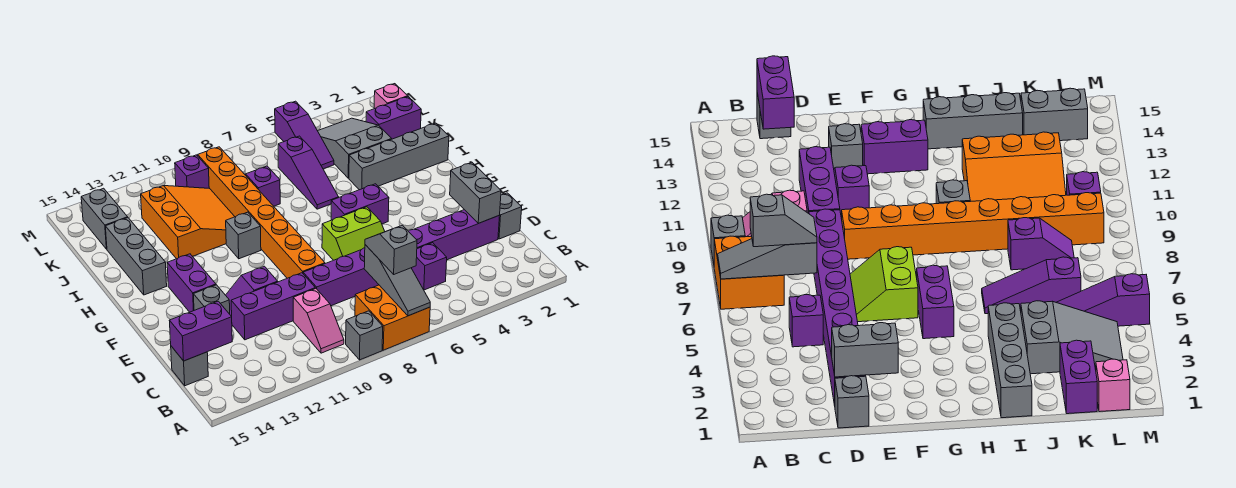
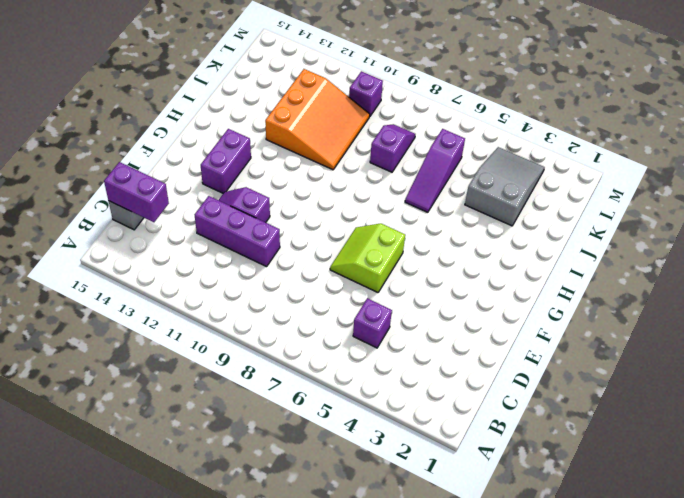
lime slope E6:F7 level 1 top 6 -> lime slope E6:F7 level 1 top F
none -> orange brick A7:B8 level 1
none -> grey brick A9 level 1
none -> pink slope B10:C10 level 1 top C
none -> grey brick D1 level 1

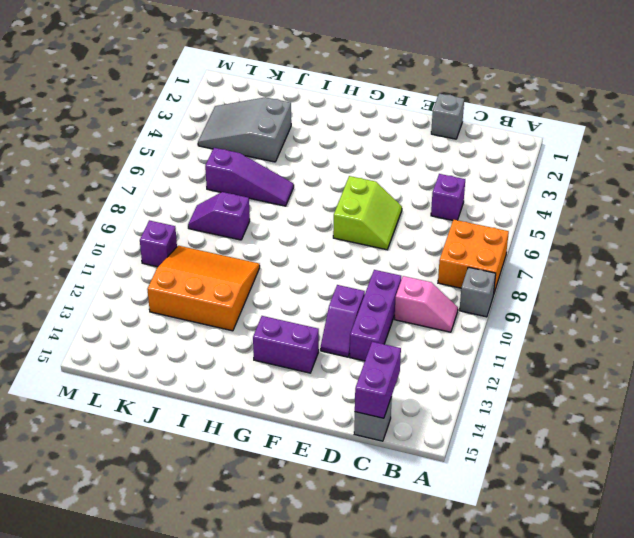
none -> purple brick D2:D9 level 1
none -> orange brick E9:L9 level 1
none -> grey brick E13 level 1
none -> purple brick G5:G6 level 1

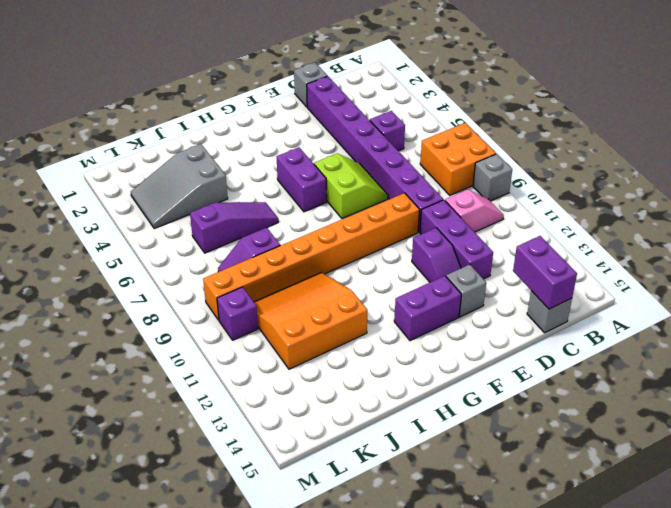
none -> grey brick H10 level 1
none -> grey brick H14:J14 level 1
none -> grey brick I1:I4 level 1
none -> purple brick K1:K2 level 1

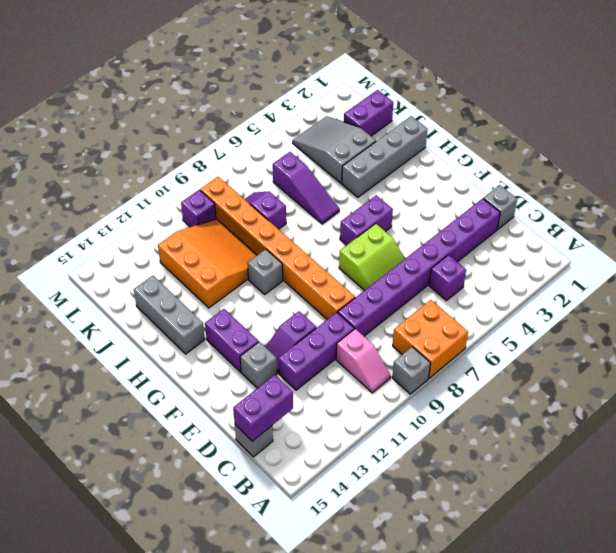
none -> purple slope K5:M5 level 1 top M
none -> grey brick K14:L14 level 1
none -> pink brick L1 level 1
none -> grey slope A7:C7 level 2 top C

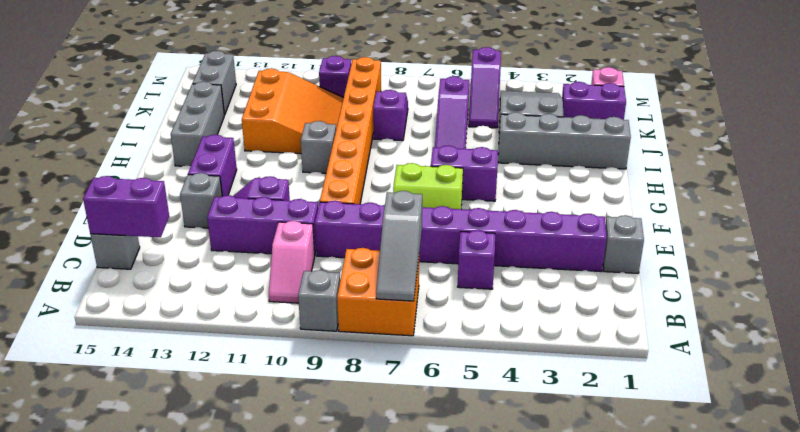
none -> grey brick D2:E2 level 2
none -> grey slope B7:C7 level 3 top B

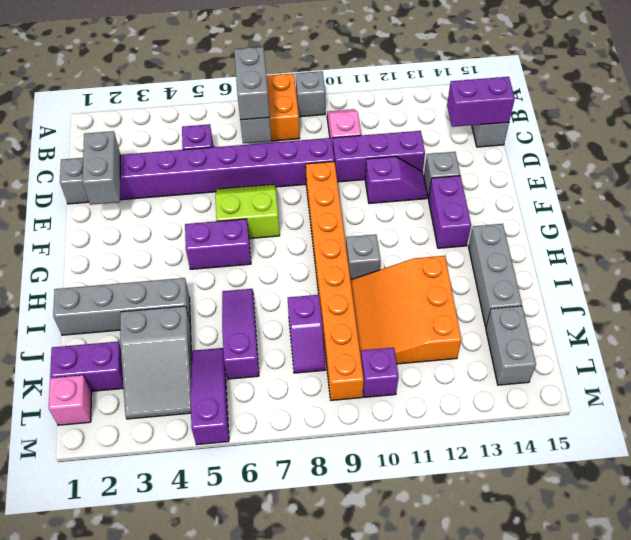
grey brick B7:C7 level 3 -> grey slope B7:C7 level 3 top B

